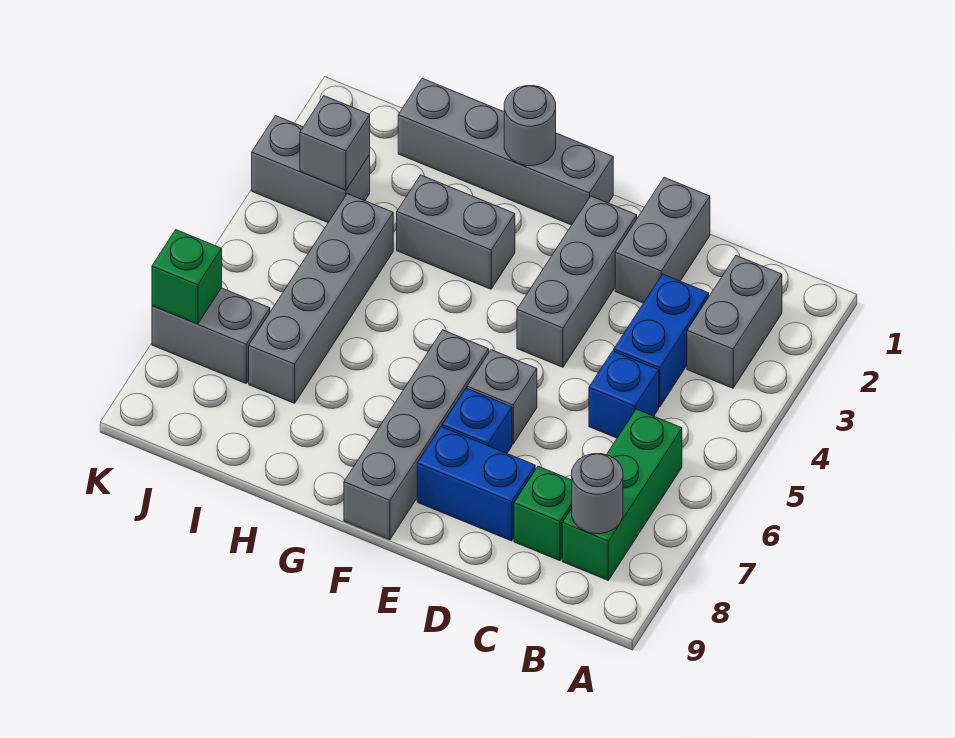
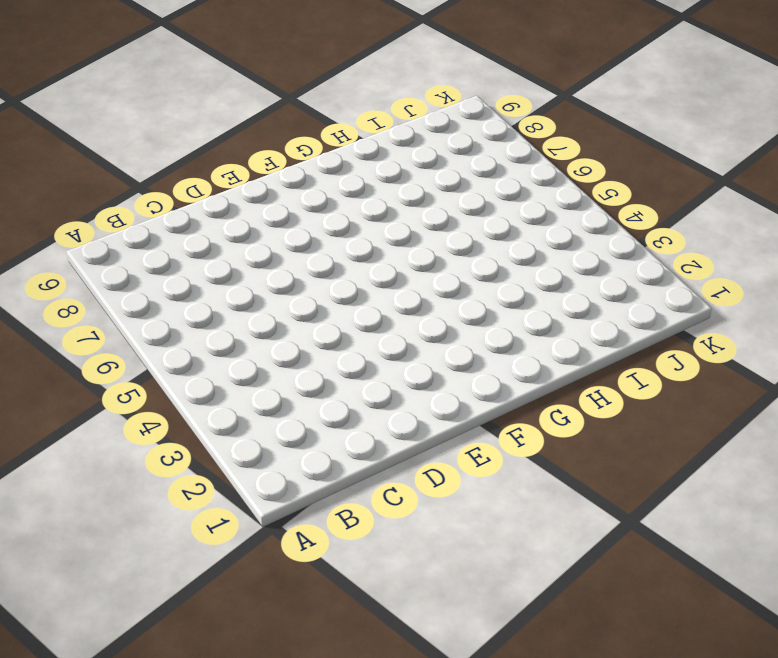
none -> grey brick B2:B3 level 1
none -> green brick B6:B8 level 1
none -> blue brick C3:C4 level 1

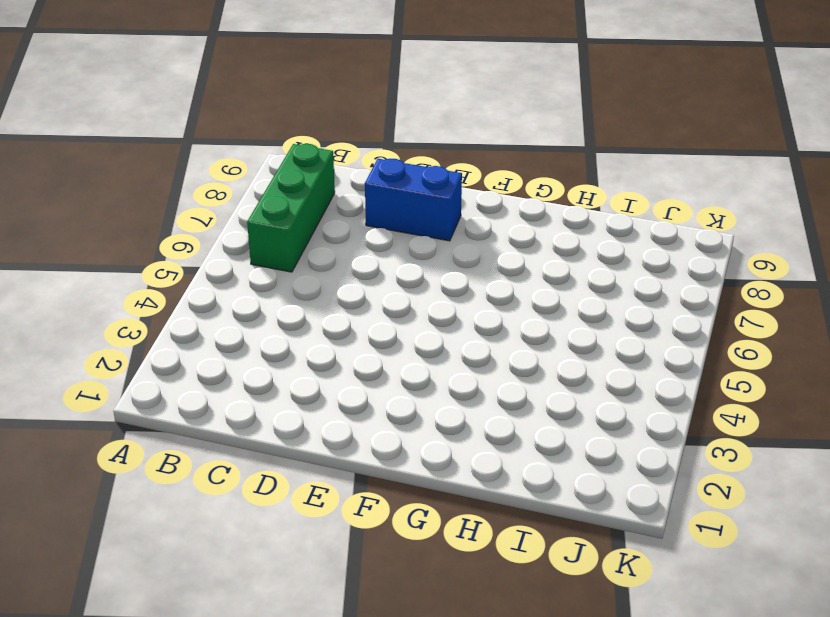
none -> grey brick B2:B3 level 1
none -> blue brick C3:C4 level 1
none -> blue brick C5 level 1

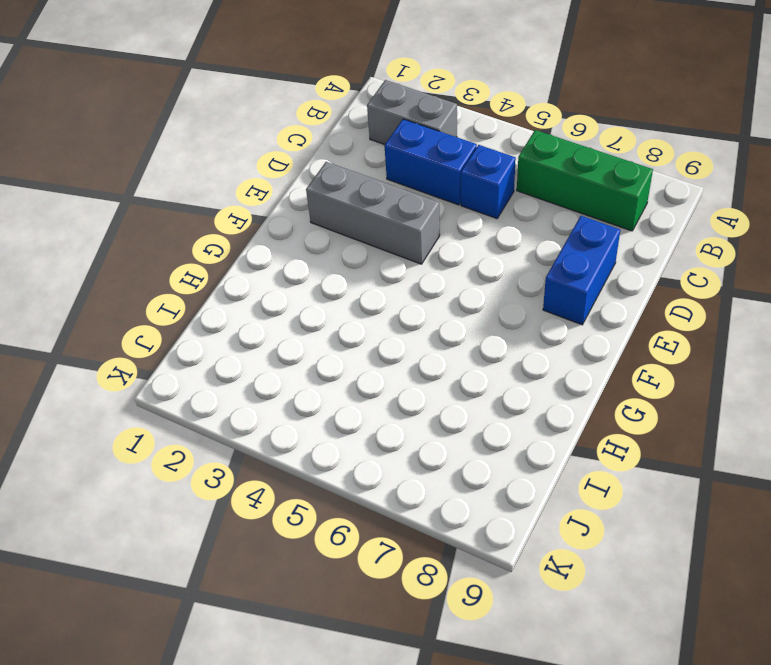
none -> green brick C8 level 1
none -> grey brick D1:D2 level 1
none -> grey brick E6 level 1

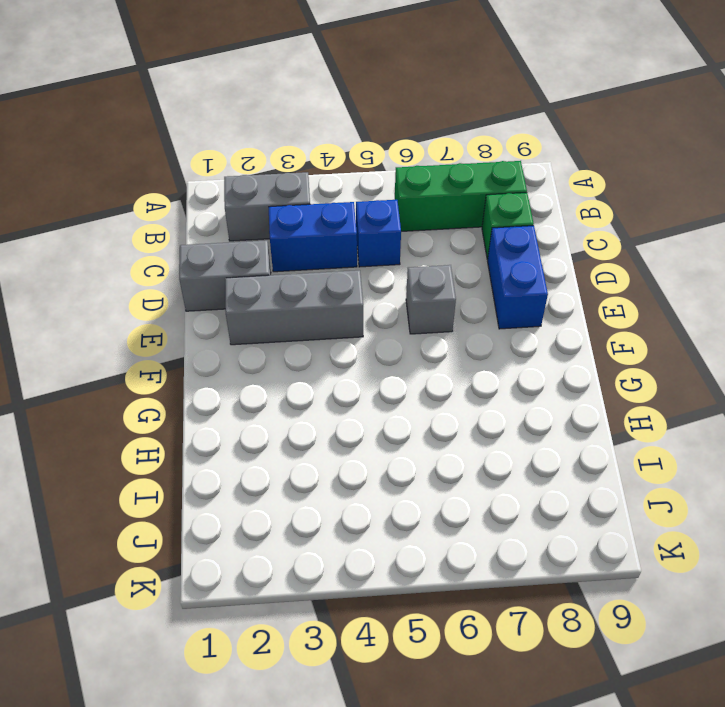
none -> blue brick E7 level 1
none -> grey brick F1:I1 level 1
none -> grey brick F6:F9 level 1

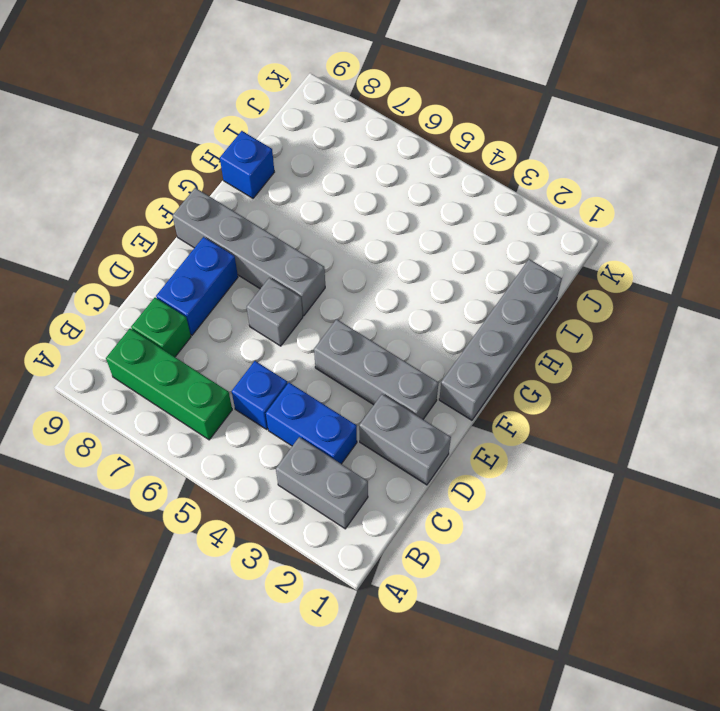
blue brick H9 level 1 -> blue brick E7 level 1
none -> grey brick G3:H3 level 1
none -> grey brick I4:I7 level 1
none -> grey brick J3:K3 level 1

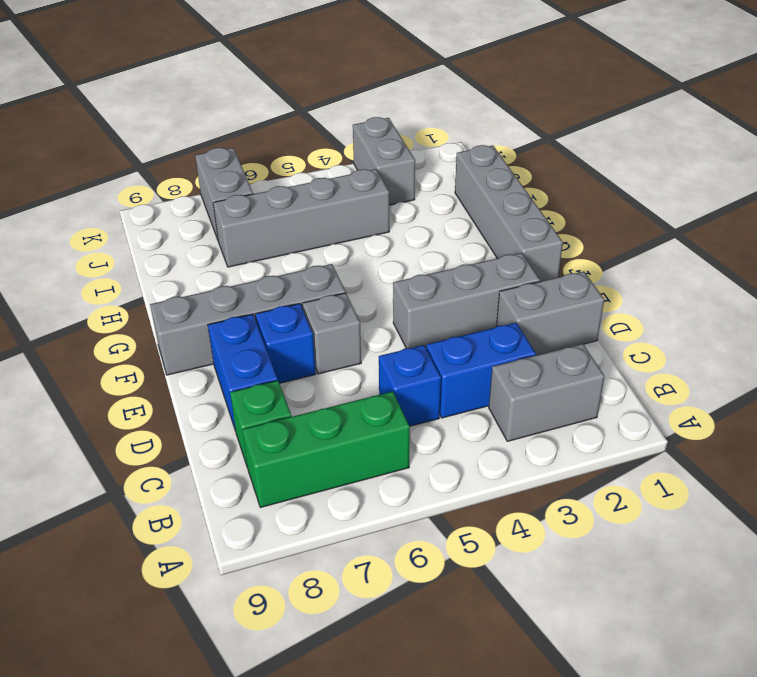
none -> grey brick G3:H3 level 1
none -> grey round brick B8 level 2
none -> grey round brick G1 level 2

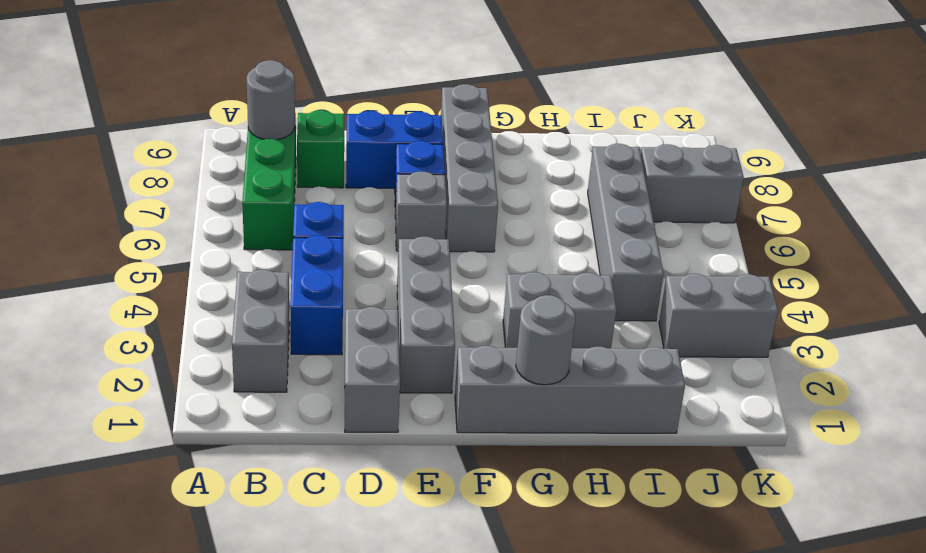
none -> grey brick J3 level 2
none -> green brick K7 level 2

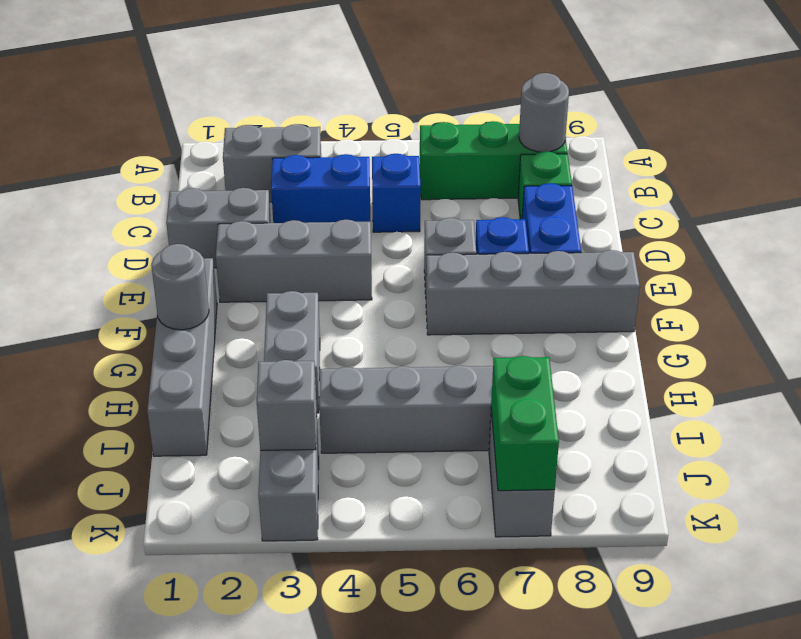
green brick J7:K7 level 2 -> green brick K7 level 2

